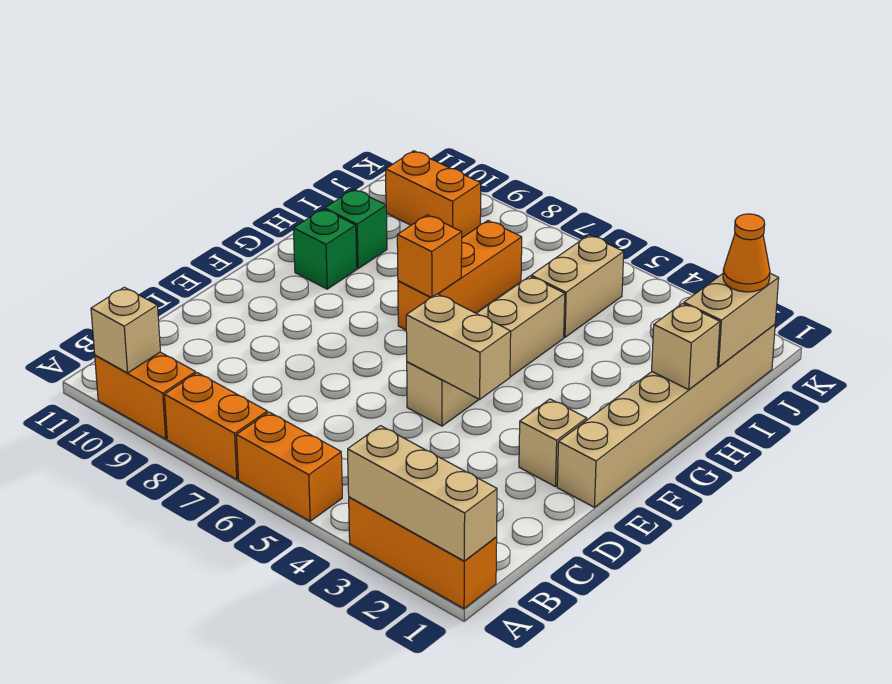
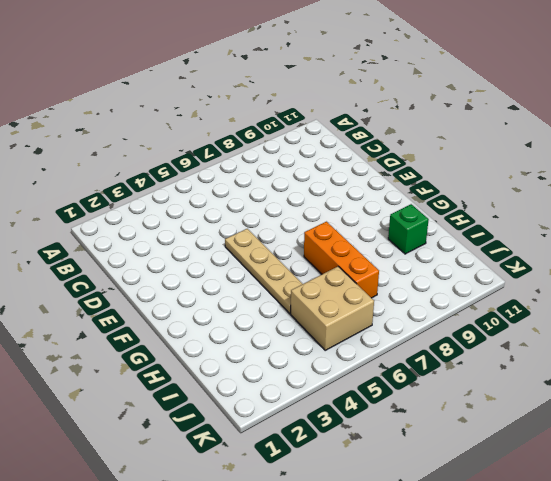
tan plate E5:H5 level 1 -> tan brick E5:H5 level 1
tan brick I5:J6 level 1 -> tan brick I5:J5 level 1
none -> orange brick A1:A3 level 1
none -> orange brick A5:A6 level 1
none -> orange brick A7:A8 level 1

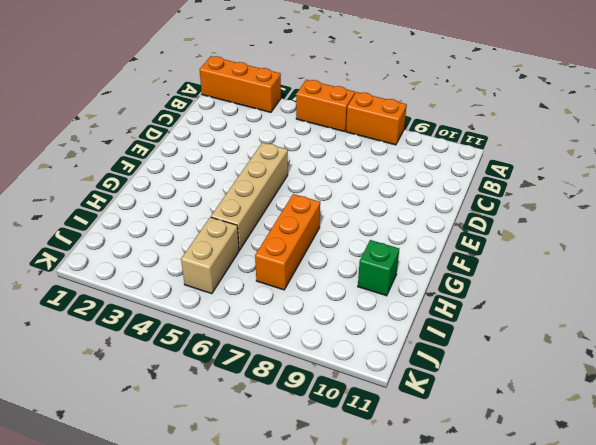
none -> orange brick A9:A10 level 1
none -> tan brick E1:J1 level 1
none -> tan brick E2 level 1

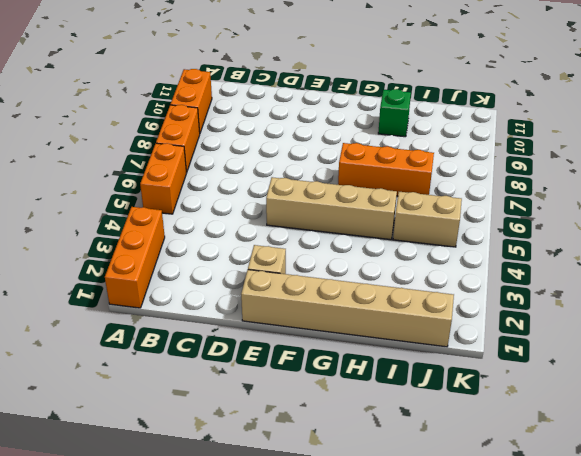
none -> green brick G10 level 1
none -> orange brick J9:J10 level 1
none -> tan brick A1:A3 level 2

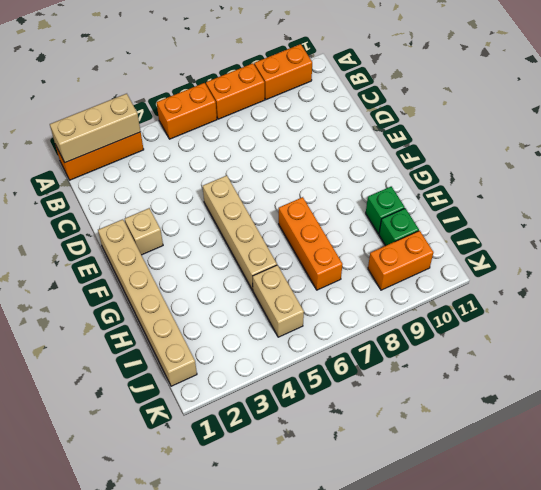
green brick I10 level 1 -> green brick G10 level 1
none -> tan brick A10 level 2
none -> tan brick E4:E5 level 2
none -> orange brick G7 level 2

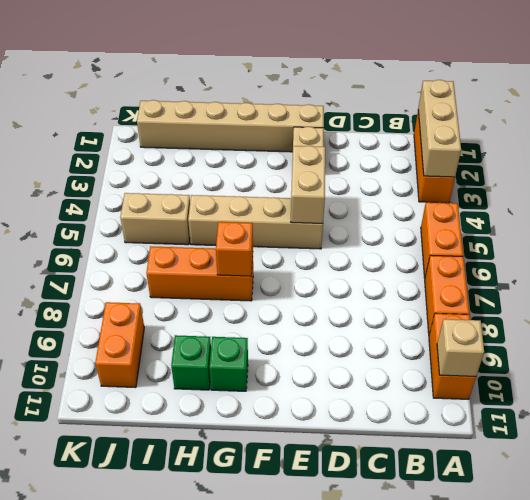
none -> tan brick H1 level 2
none -> tan brick I1:J1 level 2
none -> orange cone J1 level 3

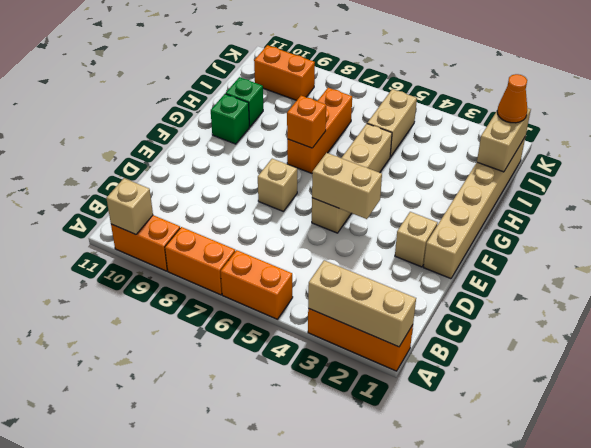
tan brick E7 level 1 -> tan brick H1 level 2

